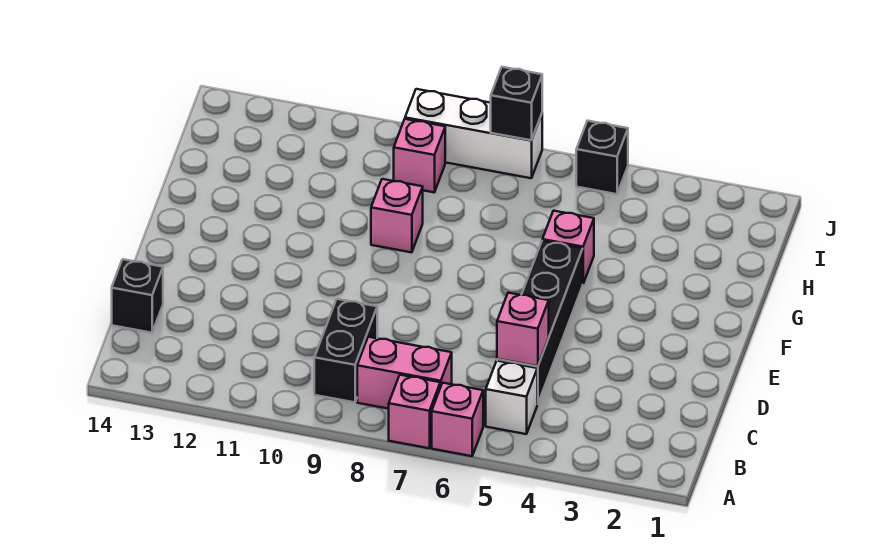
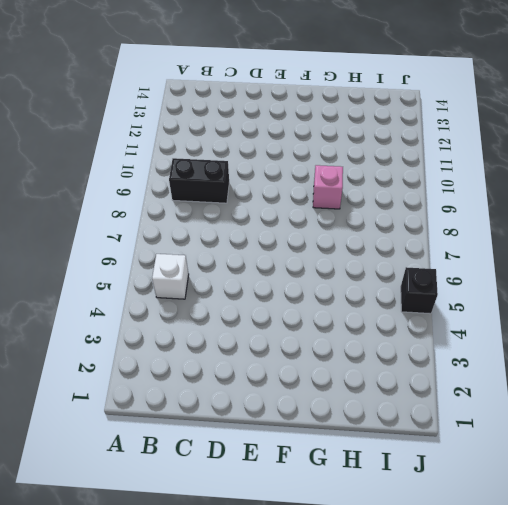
none -> pink brick A6 level 1
none -> pink brick A7 level 1
none -> pink brick B7:B8 level 1

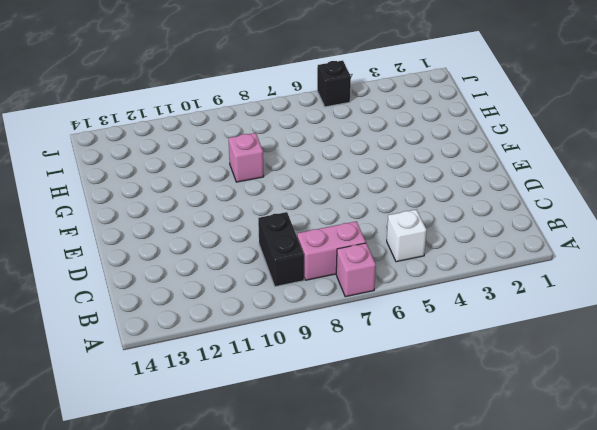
none -> pink brick A6 level 1
none -> black brick C5:F5 level 1
none -> black brick C14 level 1

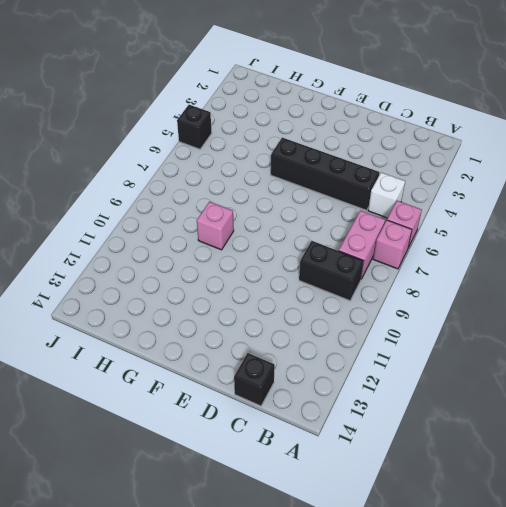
none -> pink brick G5 level 1
none -> pink brick I9 level 1
none -> white brick J7:J9 level 1

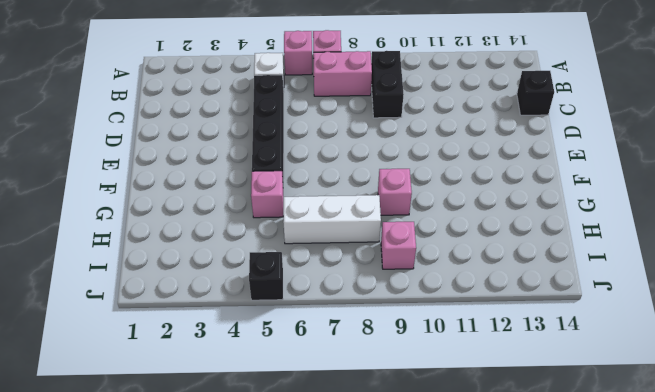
white brick H6:H8 level 1 -> white brick J7:J9 level 1
none -> pink brick C5 level 2
none -> black brick J7 level 2

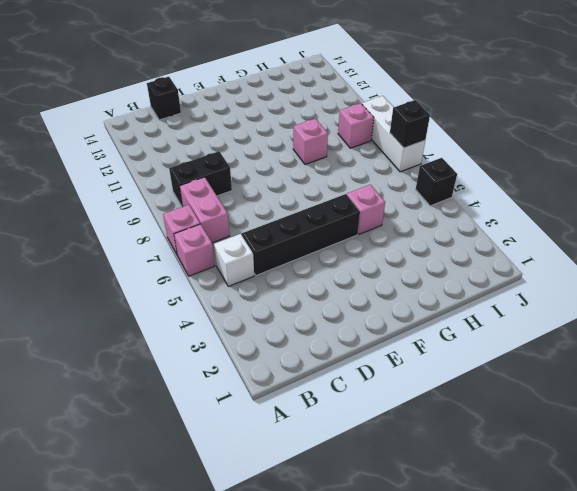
none -> pink brick C5 level 2

